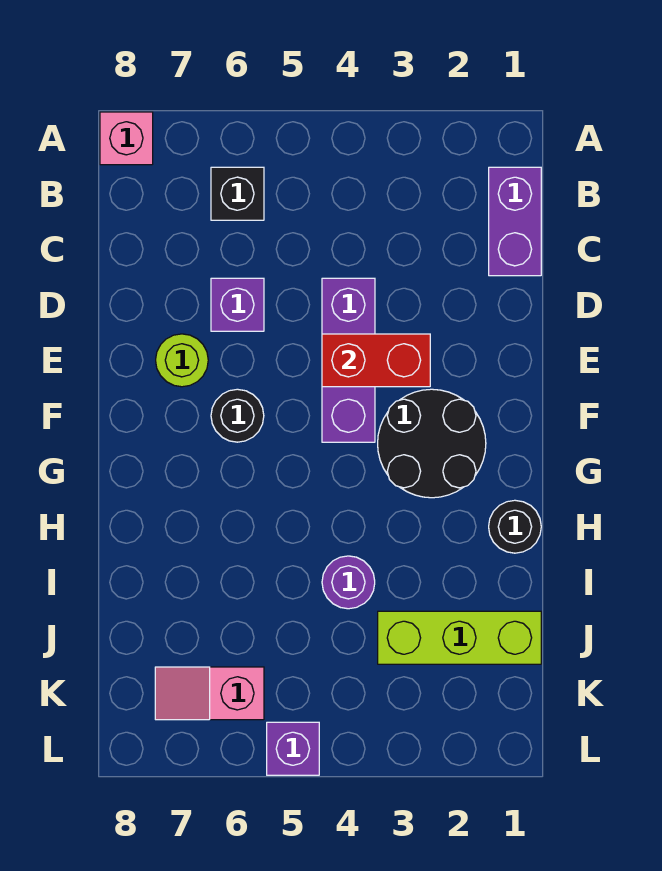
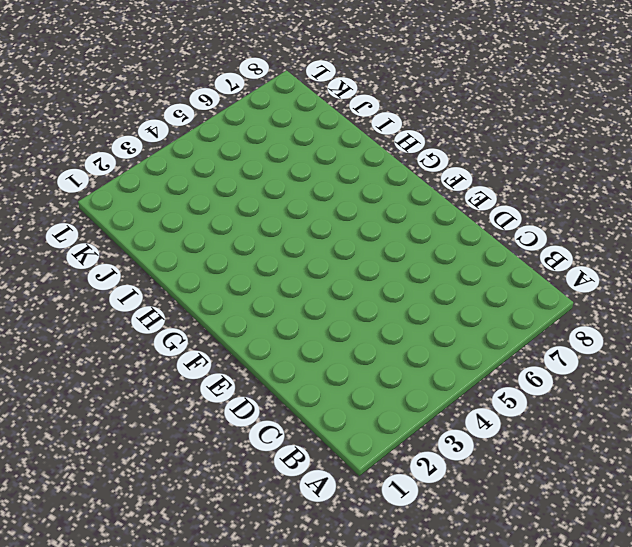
none -> pink brick A8 level 1
none -> purple brick B1:C1 level 1
none -> black brick B6 level 1

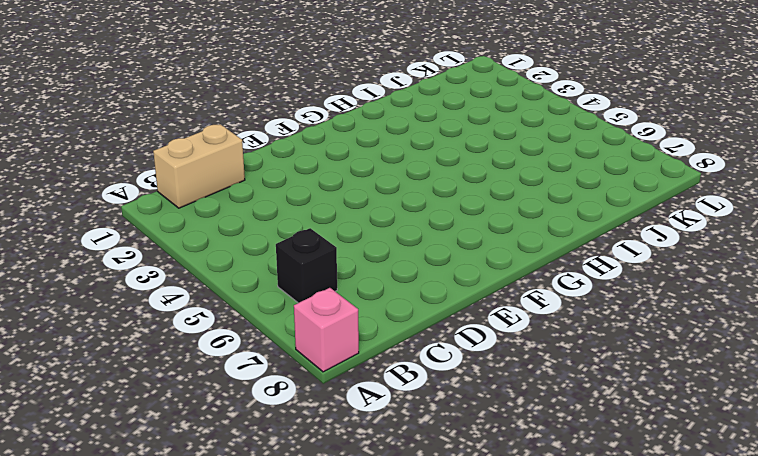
tan brick B1:C1 level 1 -> purple brick B1:C1 level 1
none -> purple brick D4:F4 level 1
none -> purple brick D6 level 1
none -> lime round brick E7 level 1

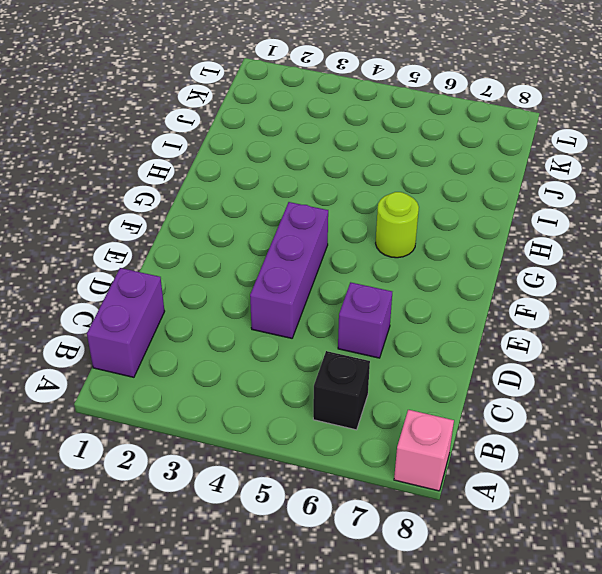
lime round brick G6 level 1 -> lime round brick E7 level 1
none -> black round brick F2:G3 level 1
none -> black round brick F6 level 1
none -> black round brick H1 level 1

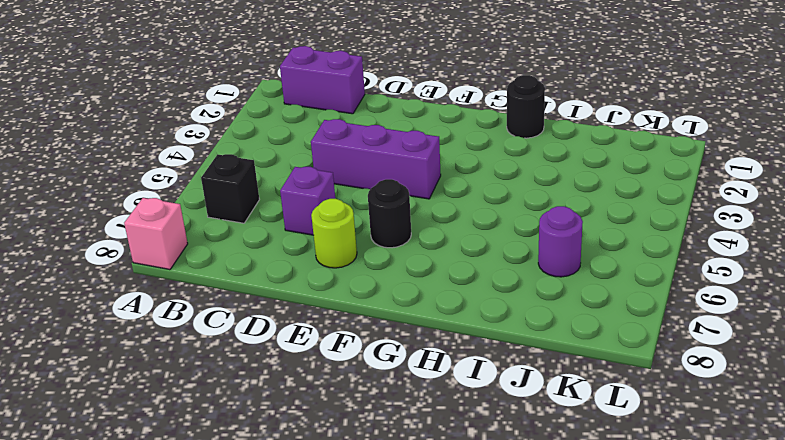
purple round brick J6 level 1 -> purple round brick I4 level 1
none -> black round brick F2:G3 level 1
none -> lime brick J1:J3 level 1
none -> pink slope K6:K7 level 1 top 6

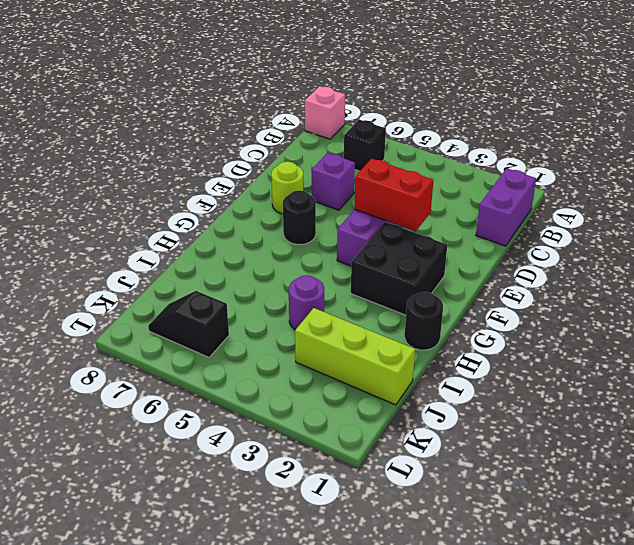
black brick F2:G3 level 1 -> black round brick F2:G3 level 1
black slope K6:K7 level 1 top 6 -> pink slope K6:K7 level 1 top 6
none -> purple brick L5 level 1

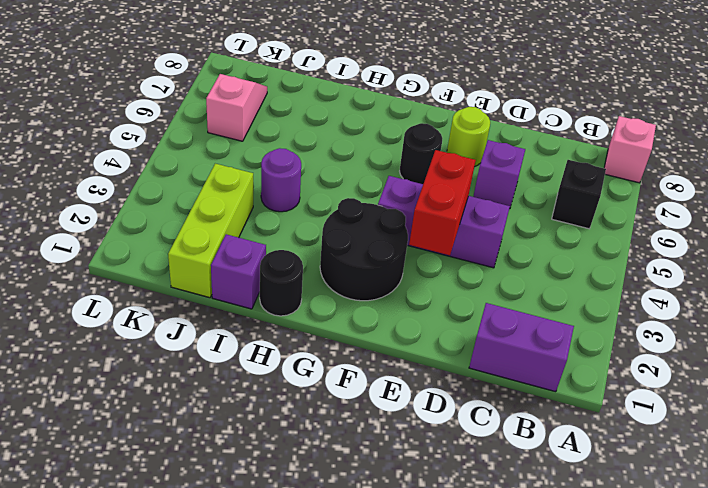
purple brick I1 level 1 -> purple brick L5 level 1

